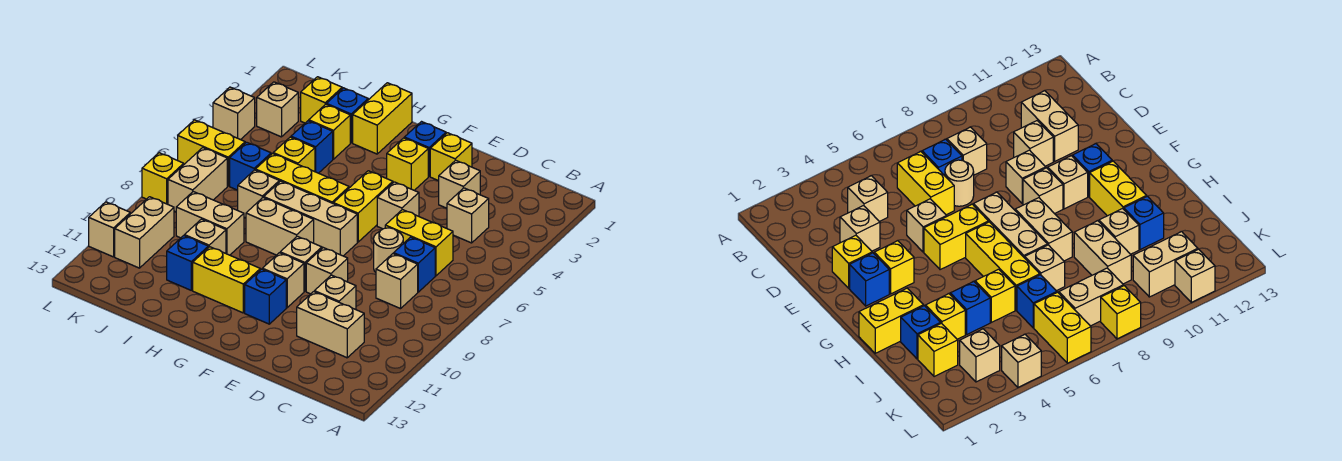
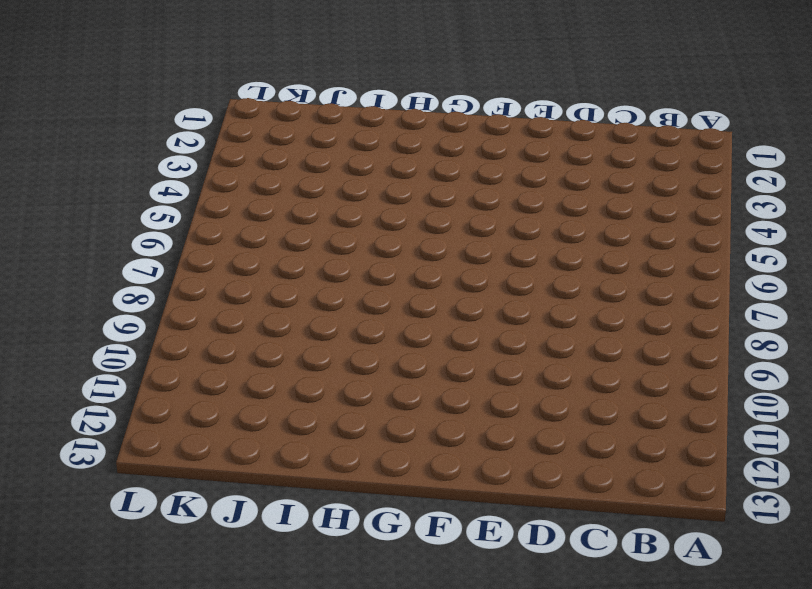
none -> tan brick C4 level 1
none -> yellow brick C6:D6 level 1
none -> blue brick C7 level 1
none -> tan brick C8 level 1

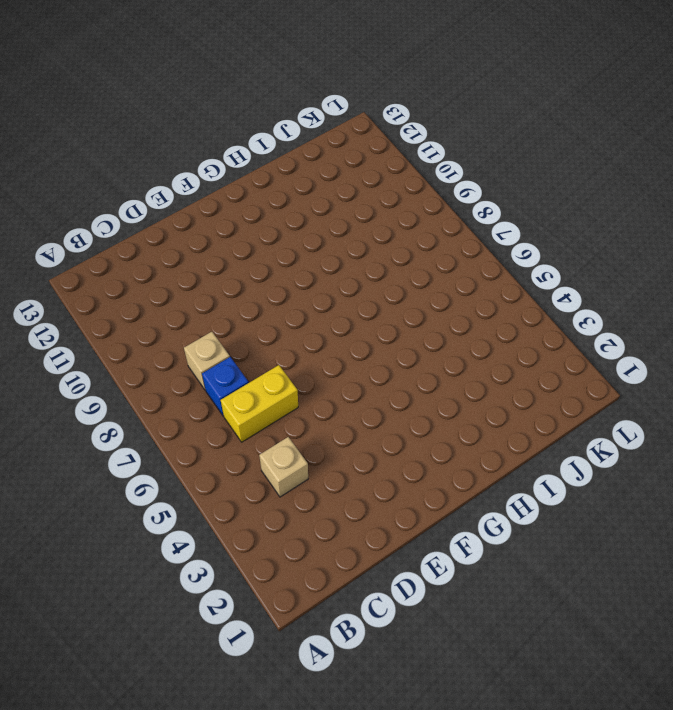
none -> tan brick C11:D11 level 1
none -> tan brick D3 level 1
none -> tan round brick D7 level 1
none -> tan brick D10 level 1

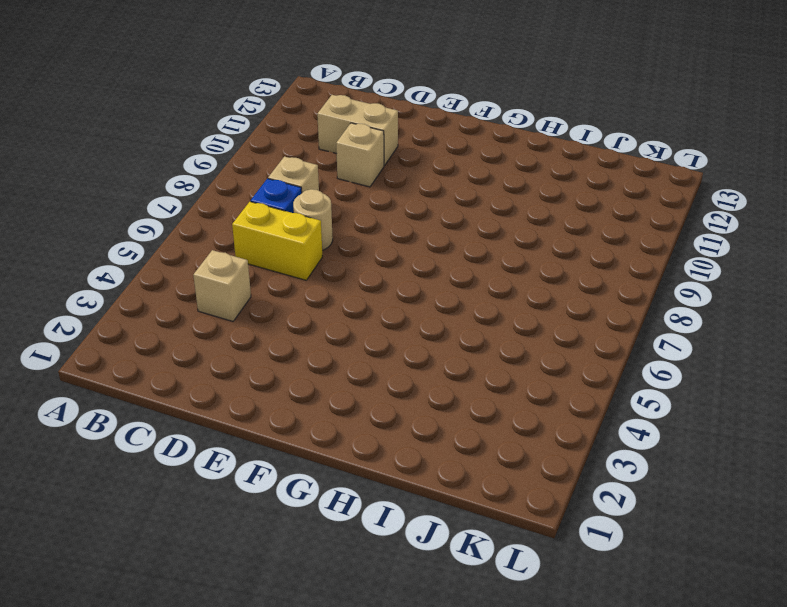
none -> tan brick D3 level 1
none -> yellow brick E2 level 1
none -> tan brick E5 level 1
none -> tan brick E9 level 1

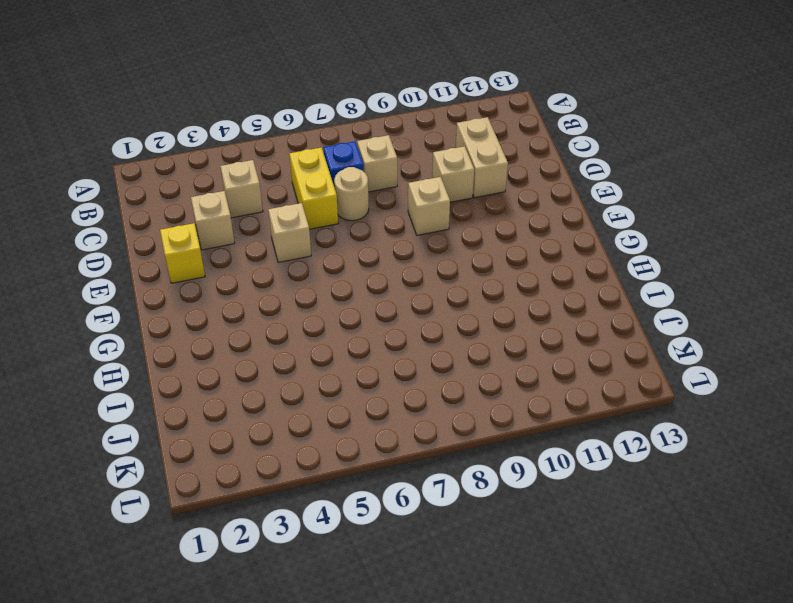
none -> blue brick F2 level 1
none -> yellow brick F3 level 1
none -> yellow brick F5:F6 level 1
none -> tan brick F7:H7 level 1

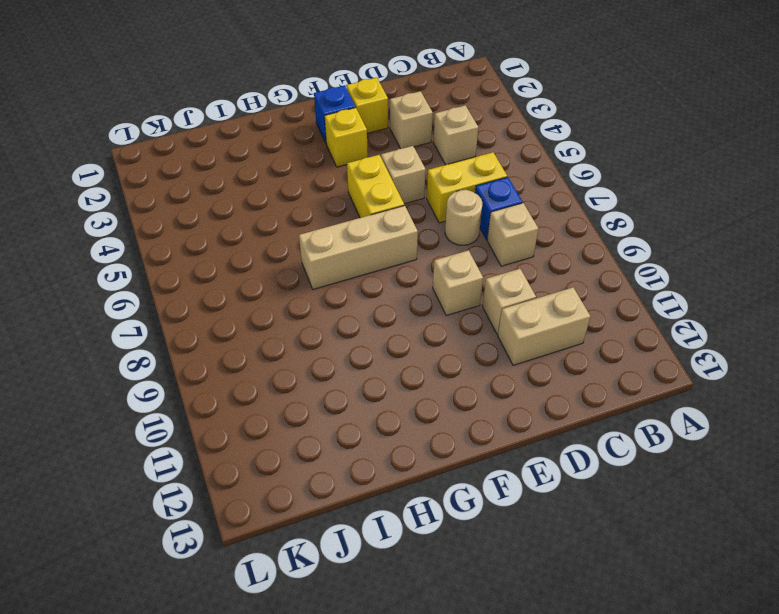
none -> tan brick F9 level 1
none -> tan brick F10 level 1
none -> blue brick F11 level 1
none -> yellow brick G6:I6 level 1

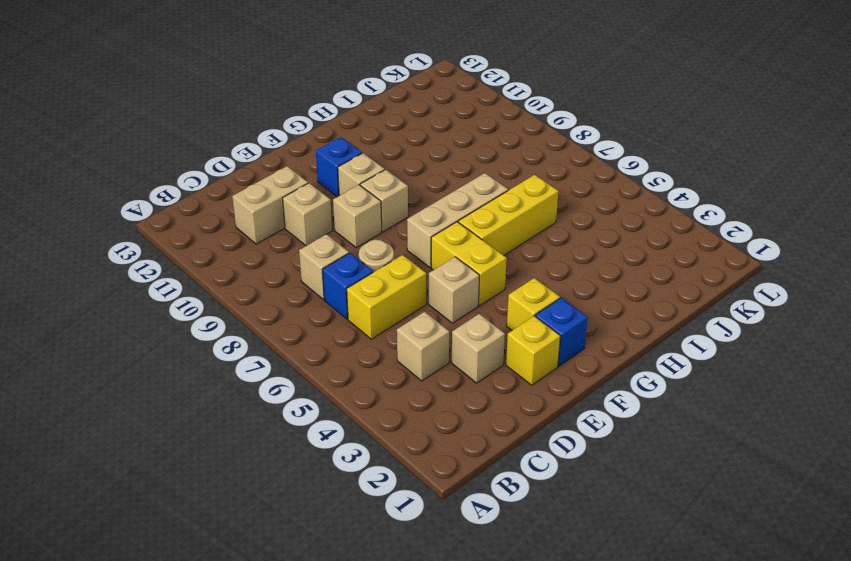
none -> tan brick G8:H8 level 1
none -> yellow brick G11:H11 level 1
none -> yellow brick H1:H2 level 1
none -> blue brick I2 level 1

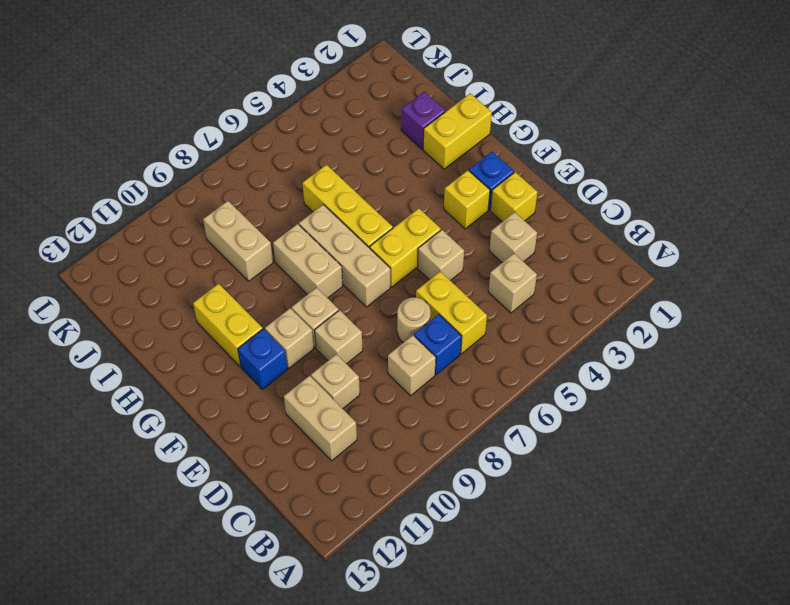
purple brick I2 level 1 -> blue brick I2 level 1
none -> yellow brick I3 level 1
none -> blue brick I4 level 1
none -> yellow brick I5 level 1
none -> tan brick I7 level 1

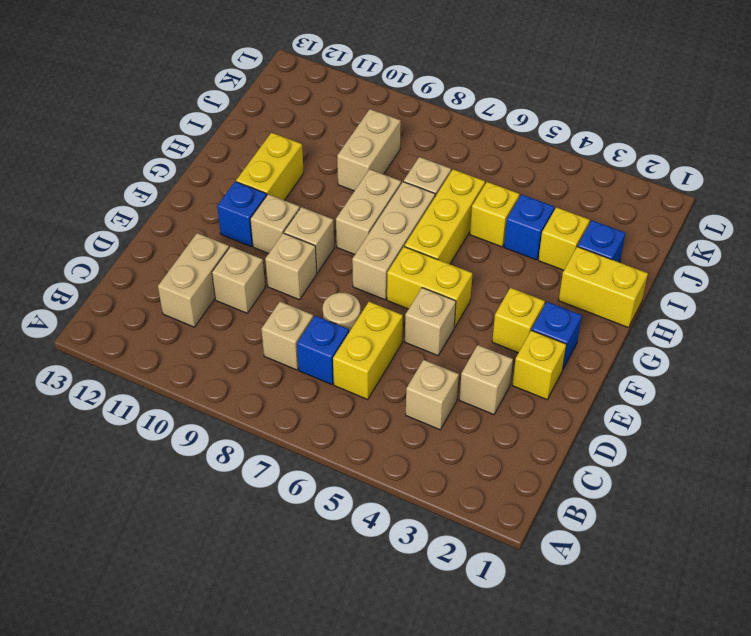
none -> tan brick I10 level 1
none -> blue brick I11 level 1
none -> yellow brick J2 level 1
none -> blue brick J6 level 1

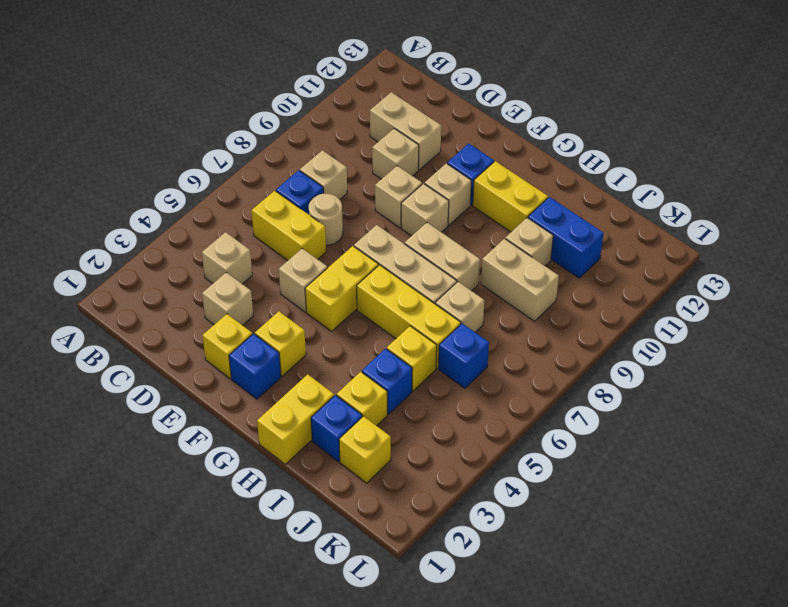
blue brick I11:J11 level 1 -> blue brick I11 level 1
none -> tan brick K3 level 1
none -> yellow brick K6:L6 level 1
none -> tan brick K7:K8 level 1
none -> tan brick K10:K11 level 1

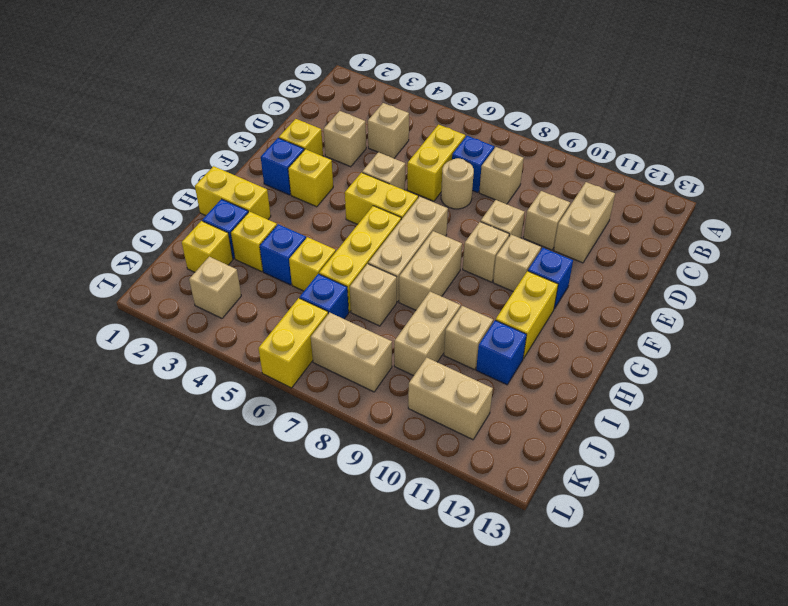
none -> tan brick L4 level 1
none -> yellow brick L8 level 1
none -> tan brick L11 level 1

